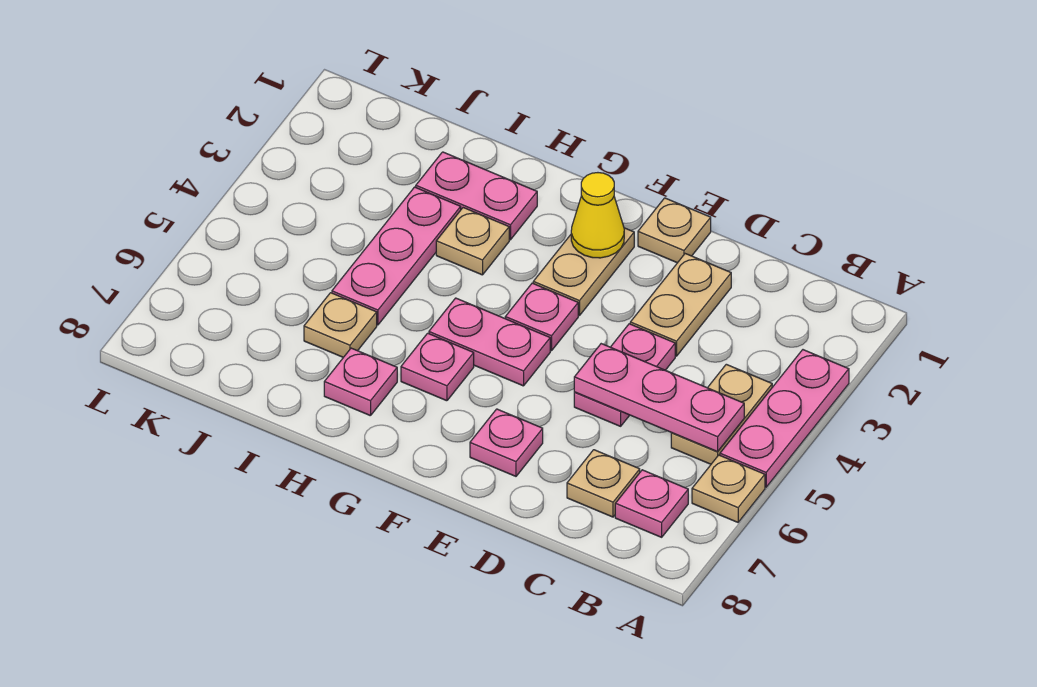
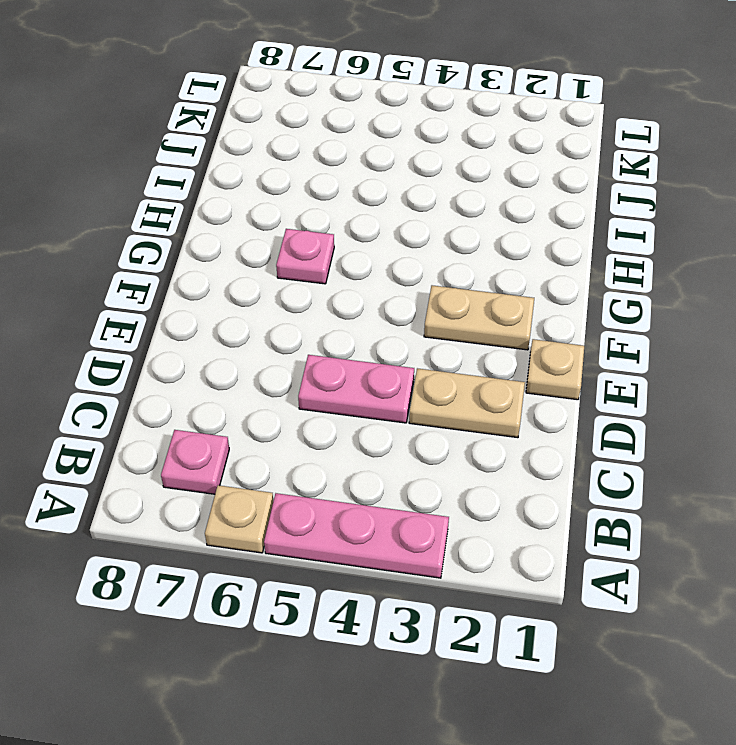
none -> tan plate B4:B5 level 1
none -> tan plate C7 level 1
none -> pink plate E7 level 1

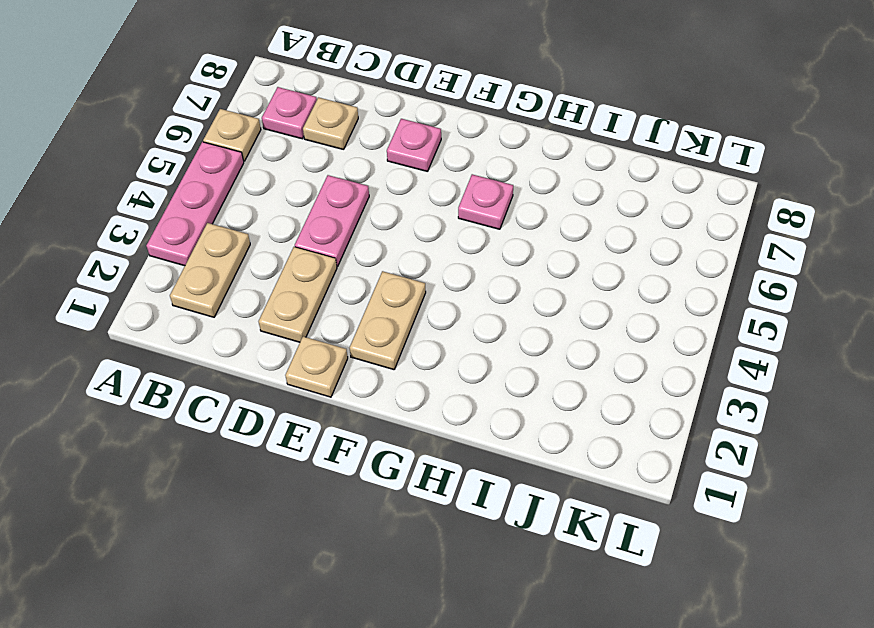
tan plate B2:B3 level 1 -> tan plate B4:B5 level 1
none -> pink plate F4 level 1
none -> pink plate F5:G5 level 1
none -> pink plate H2:I2 level 1

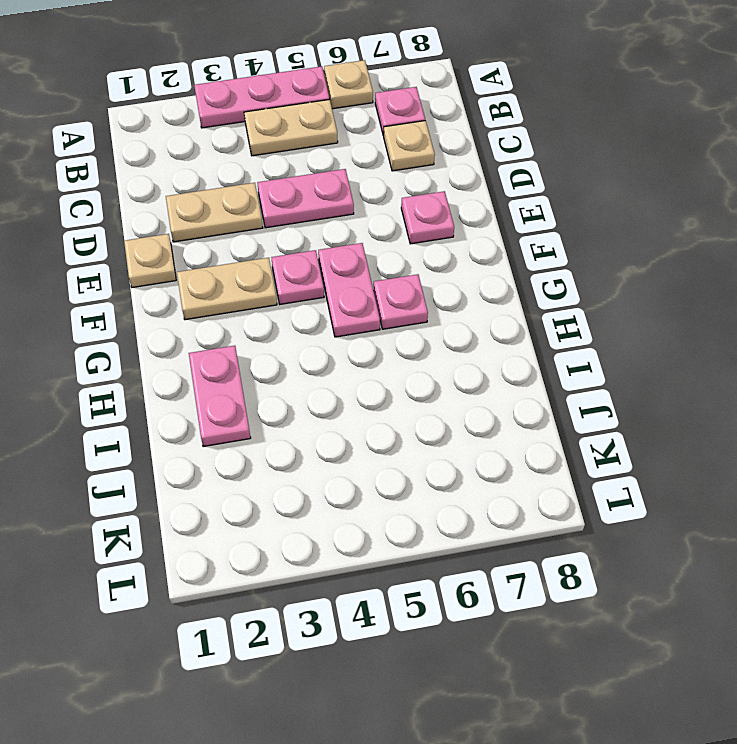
none -> tan plate H3 level 1
none -> pink plate H7 level 1
none -> pink plate I3:I5 level 1

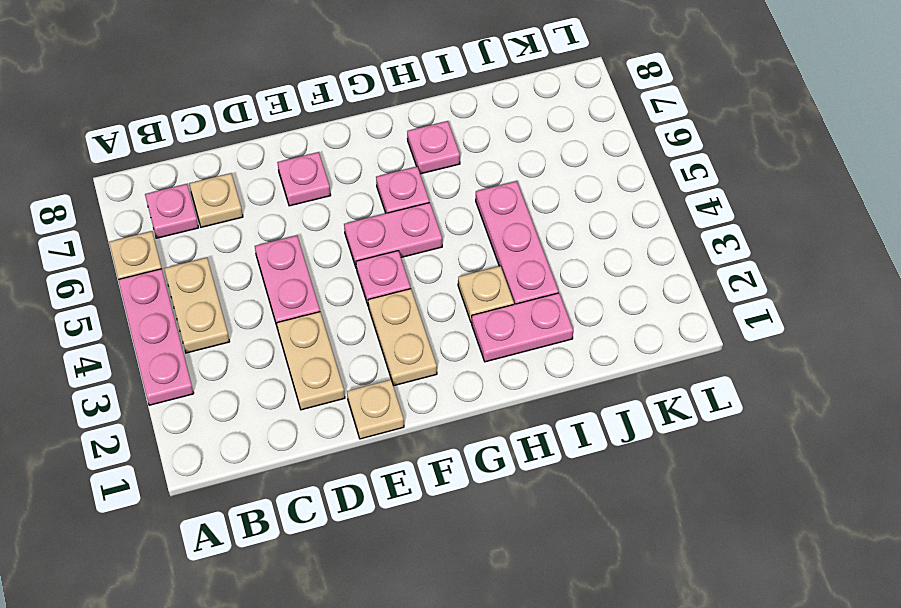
none -> tan plate I6 level 1
none -> pink plate B5:D5 level 2
none -> yellow cone F2 level 2

